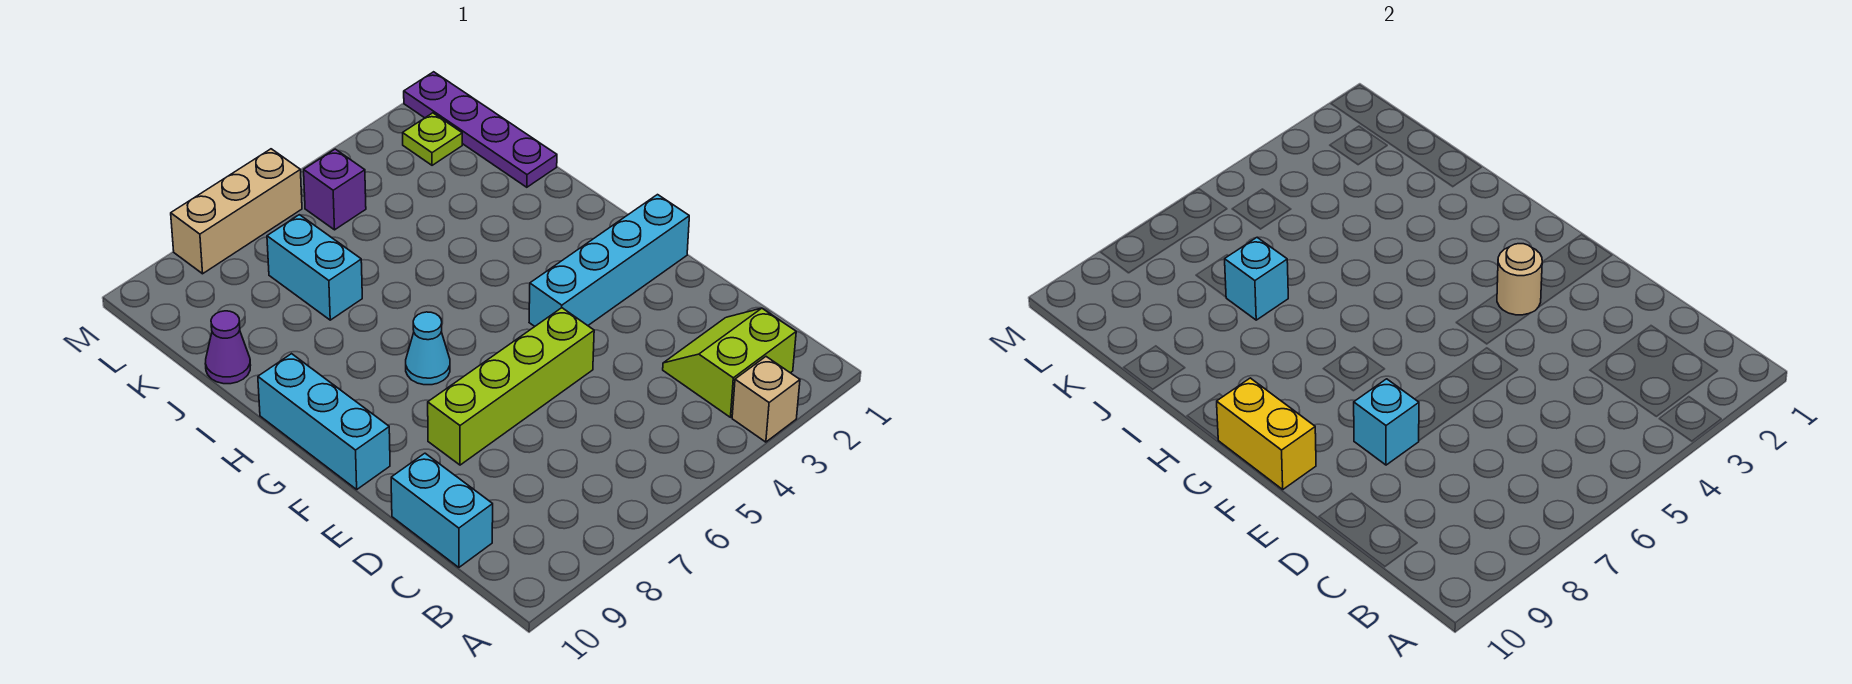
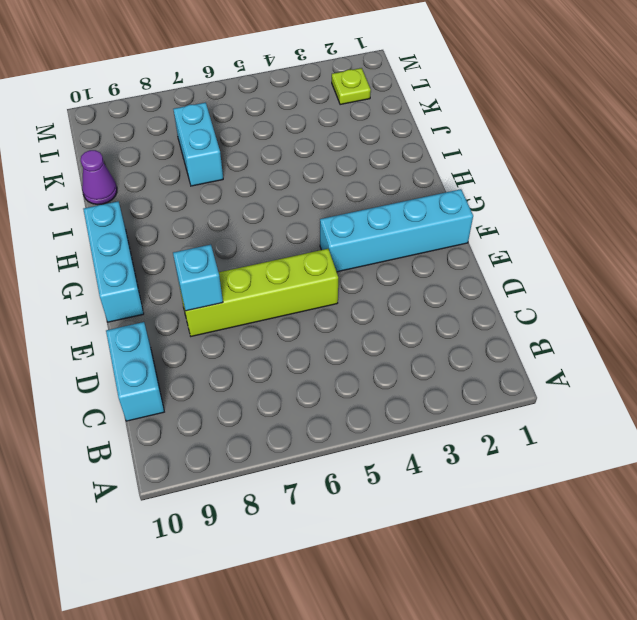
none -> tan brick A3 level 1
none -> lime slope B2:C3 level 1 top B
none -> cyan cone G7 level 1

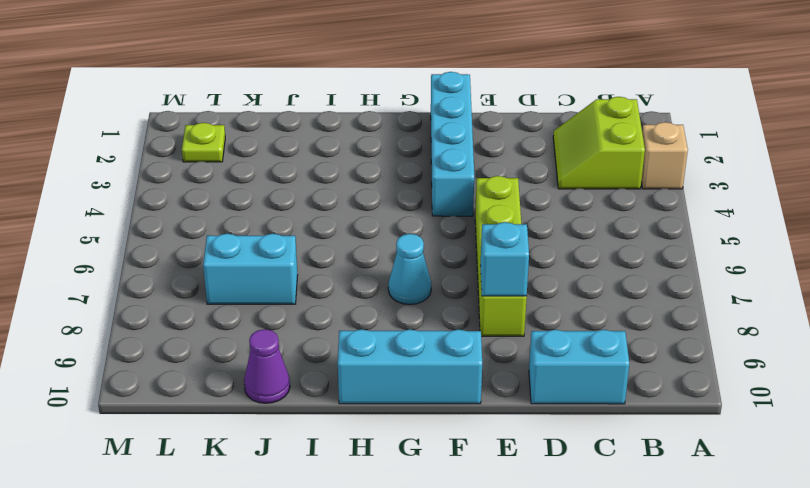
none -> purple plate J1:M1 level 1
none -> purple brick L5 level 1
none -> tan brick M6:M8 level 1

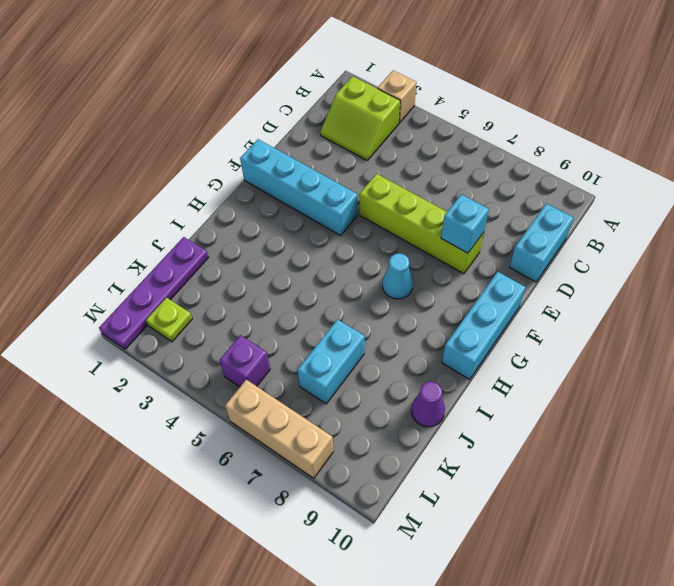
none -> tan round brick F3 level 2
none -> yellow brick F10:G10 level 2
none -> cyan brick J7 level 2

